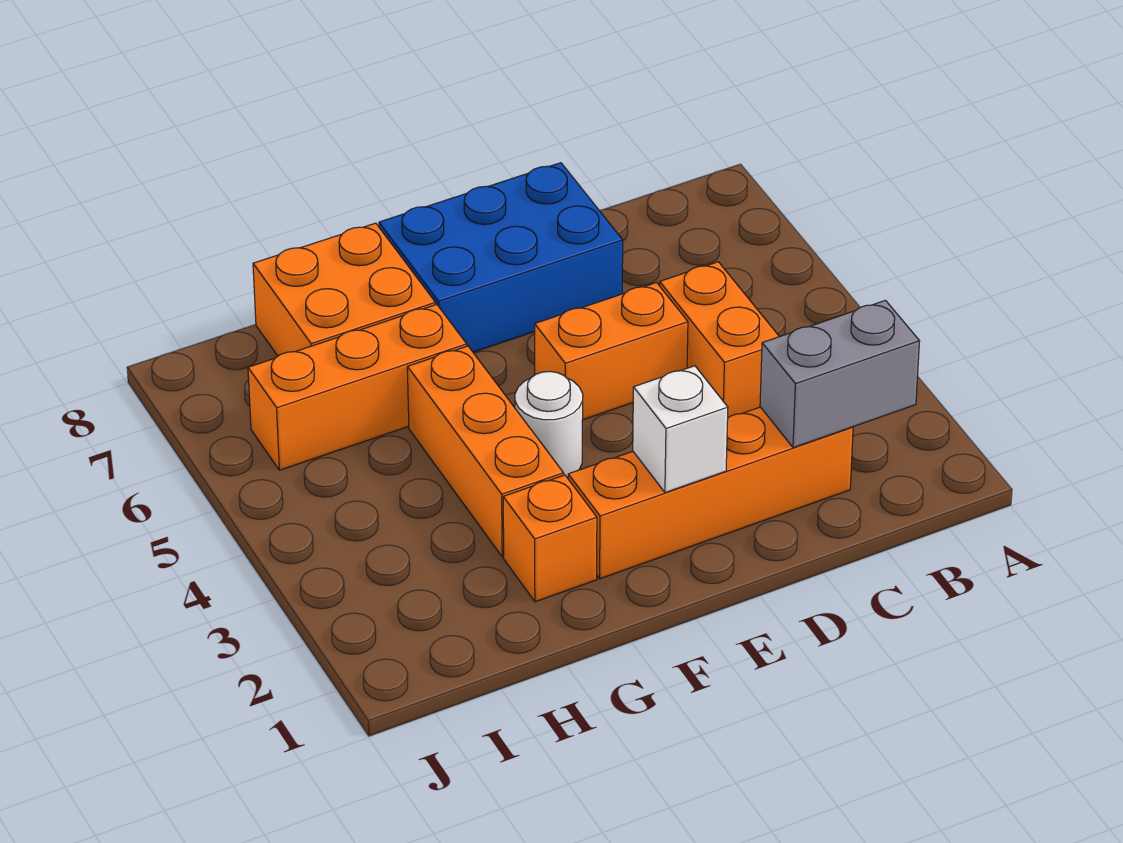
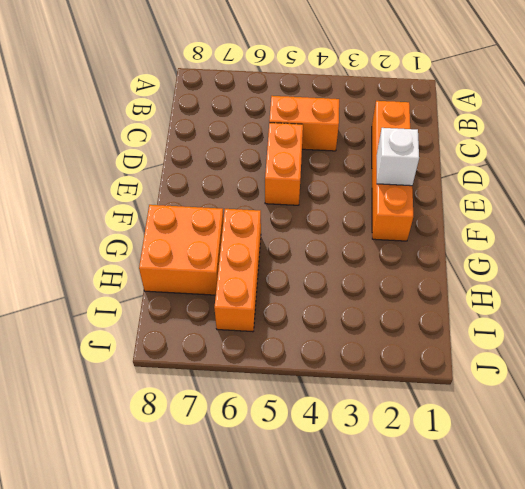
none -> blue brick D7:F8 level 1
none -> white round brick F4 level 1

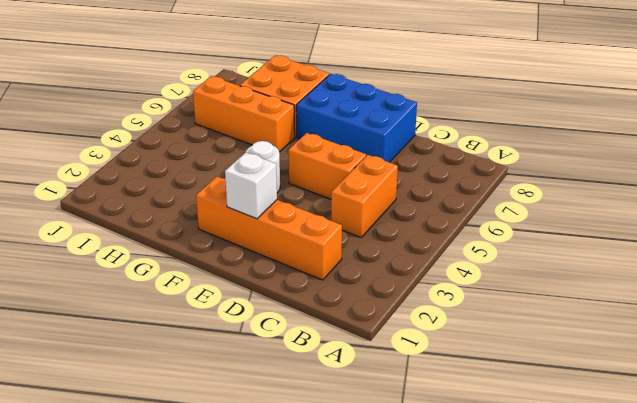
none -> orange brick G2 level 1
none -> orange brick G3:G5 level 1

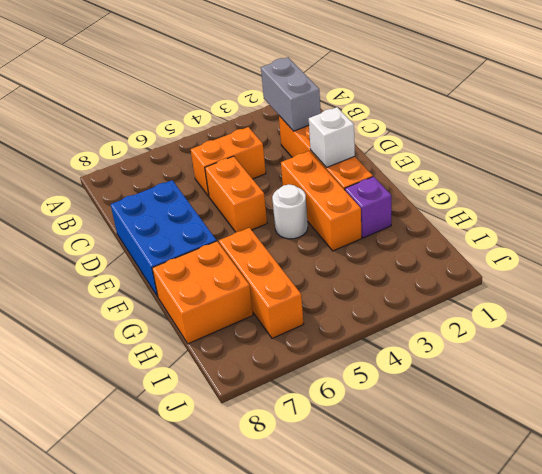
orange brick E3:G3 level 1 -> orange brick G3:G5 level 1
purple brick G2 level 1 -> orange brick G2 level 1

